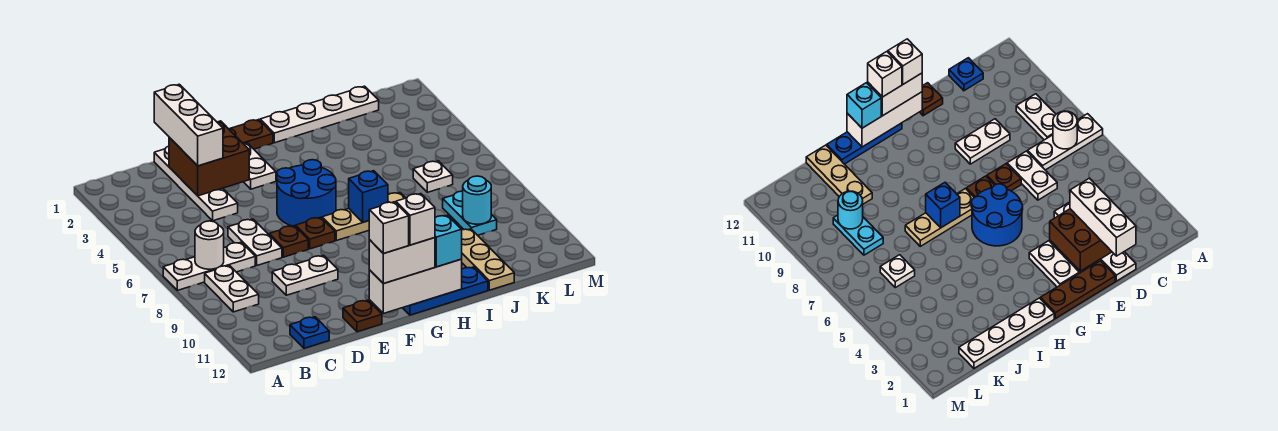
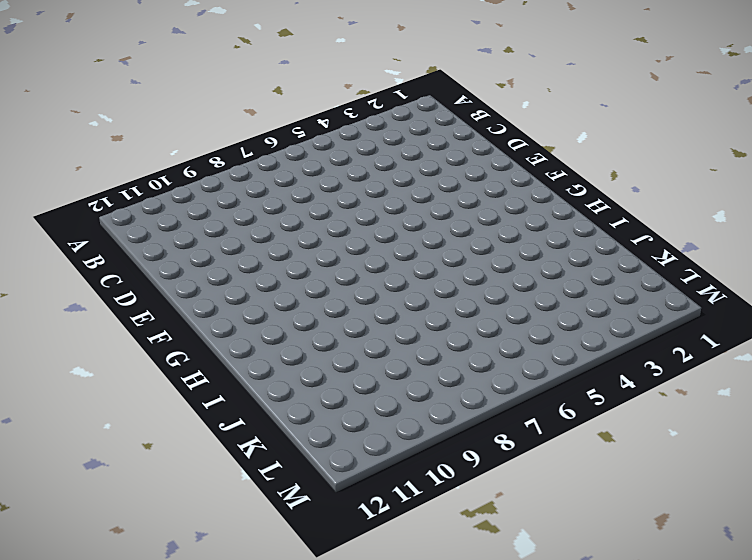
none -> white plate A7:C7 level 1
none -> white plate B8:B9 level 1
none -> blue plate C12 level 1

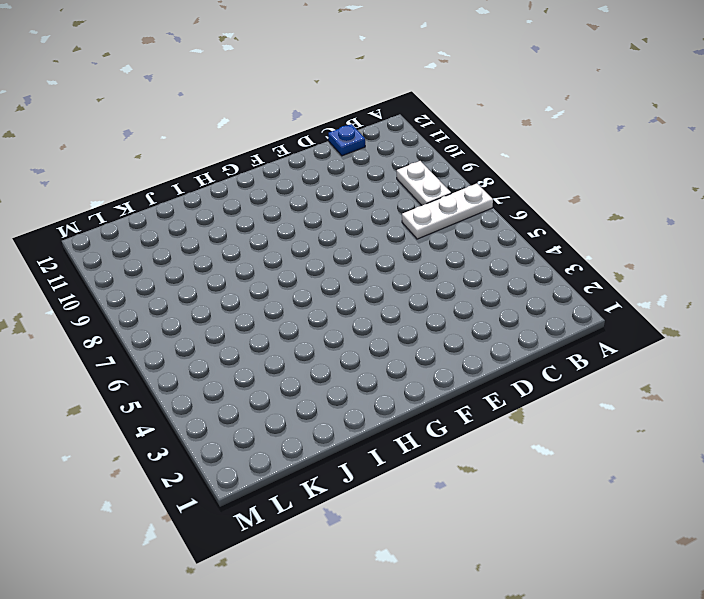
none -> white plate D1:D4 level 1
none -> white plate D6:D7 level 1
none -> white plate D9:E9 level 1

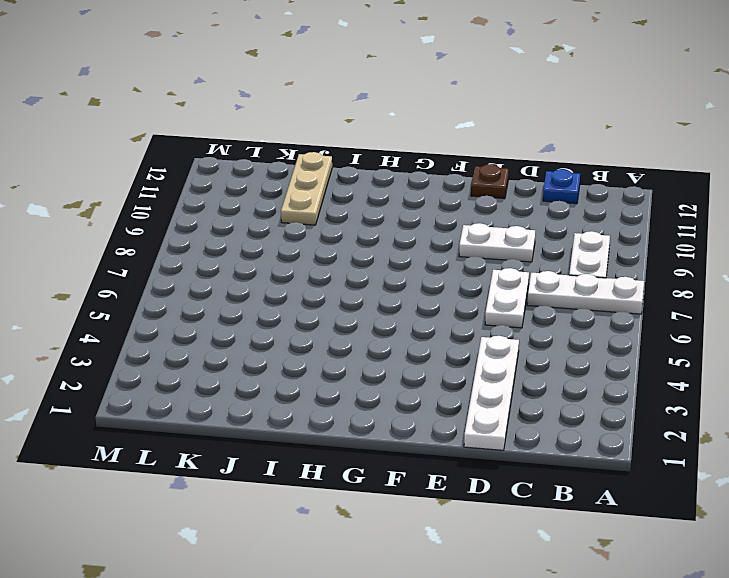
none -> brown plate E1:G1 level 1
none -> brown plate E7 level 1
none -> white plate F2:F3 level 1

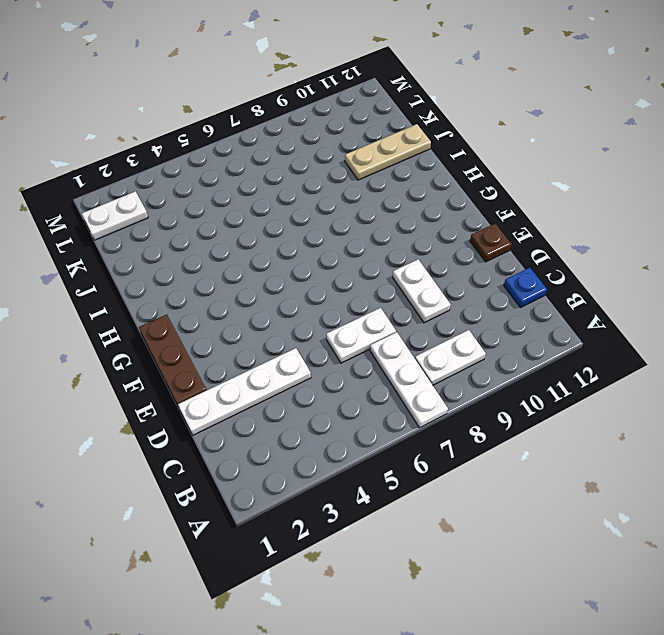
white plate L1:L2 level 1 -> white plate F2:F3 level 1
none -> brown plate E7 level 1
none -> blue round brick F5:G6 level 1
none -> brown plate F7 level 1

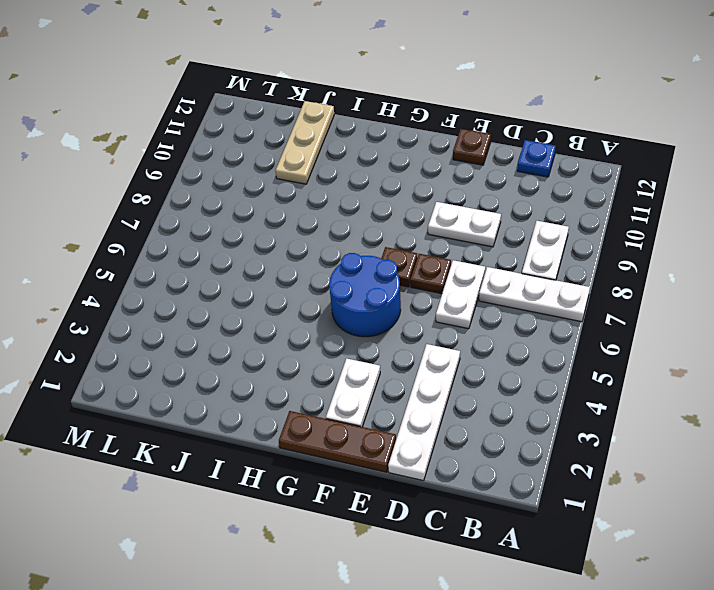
none -> tan plate G7:I7 level 1
none -> blue plate G12:I12 level 1
none -> white plate H1:K1 level 1

